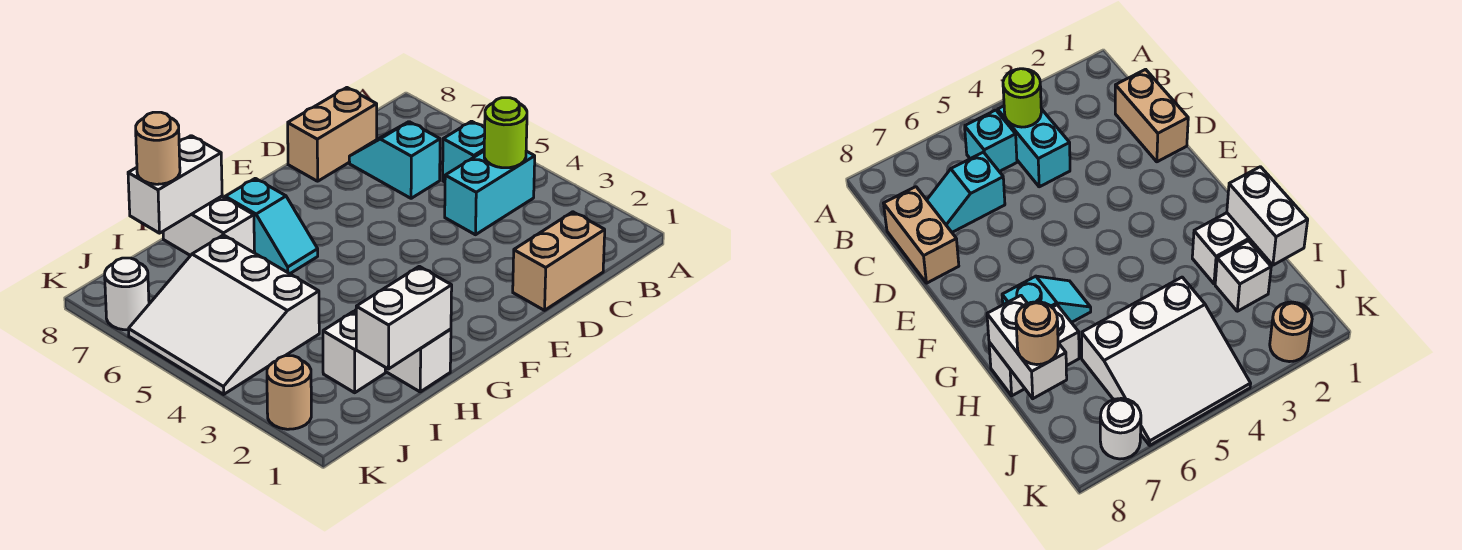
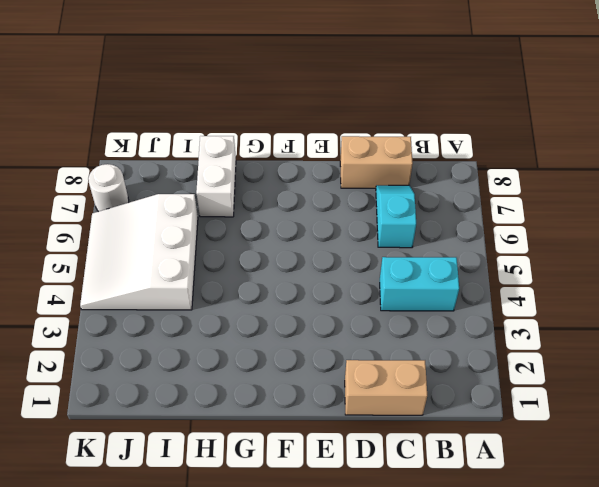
none -> cyan brick B5 level 1
none -> cyan slope G6:G7 level 1 top 7
none -> white brick H1:H2 level 1

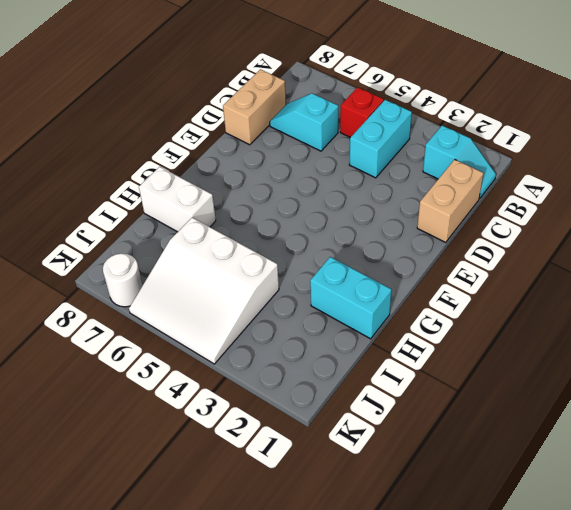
cyan slope B1:B2 level 1 top 2 -> cyan slope G6:G7 level 1 top 7
red brick B5 level 1 -> cyan brick B5 level 1
cyan brick H1:H2 level 1 -> white brick H1:H2 level 1
none -> white brick I2 level 1
none -> tan round brick K2 level 1
none -> lime round brick B4 level 2

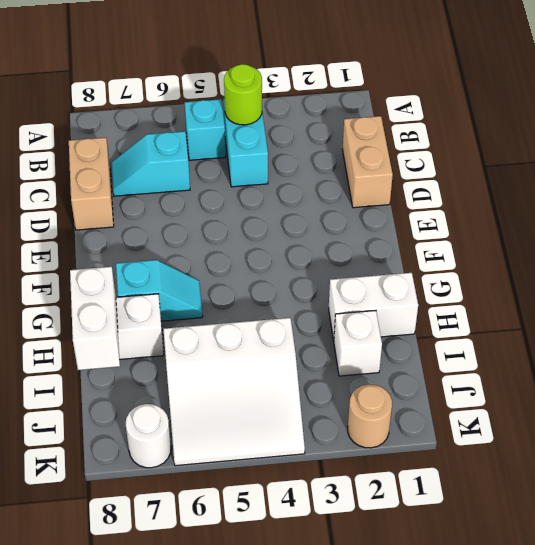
none -> white brick H1:I1 level 2
none -> tan round brick I8 level 3

